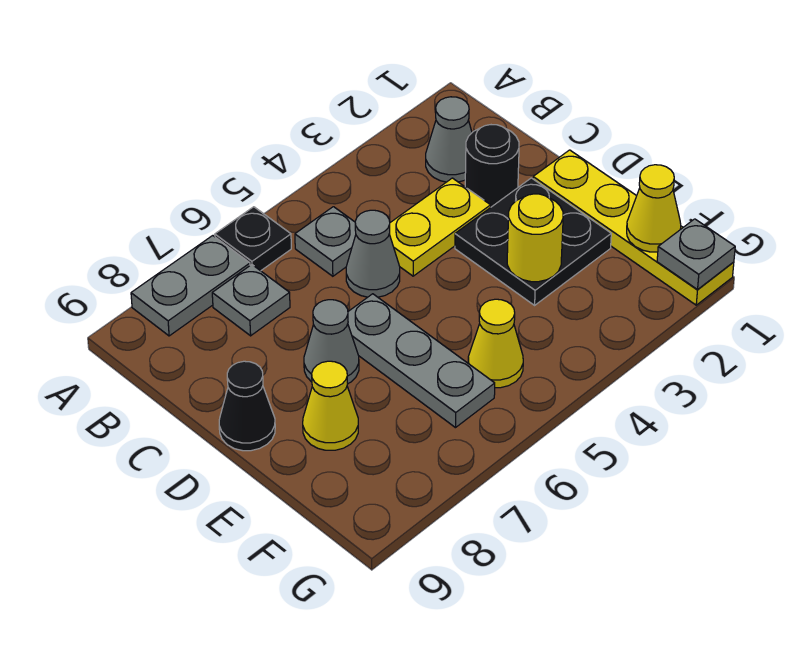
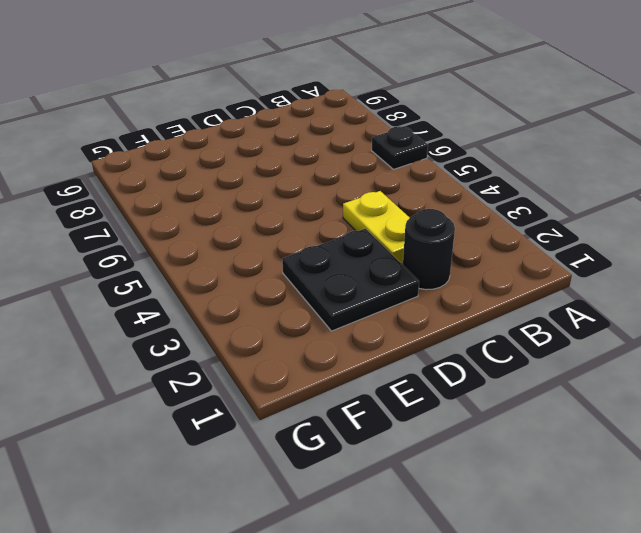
none -> grey plate A7:A8 level 1
none -> grey cone B2 level 1
none -> grey plate B5 level 1

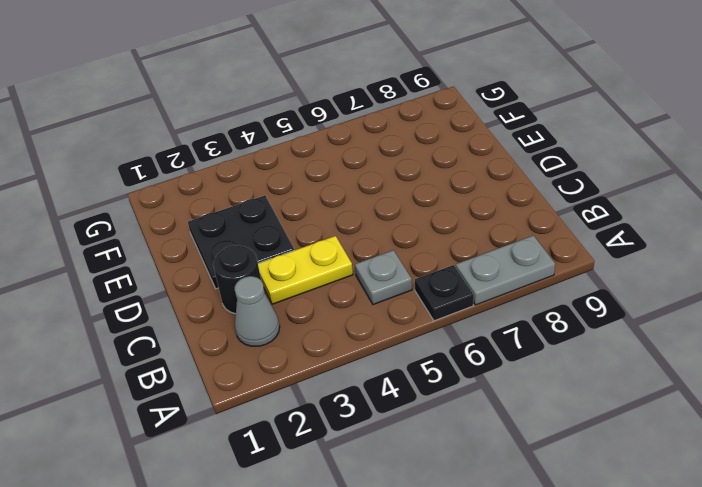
none -> grey plate B7 level 1
none -> grey cone C5 level 1
none -> yellow plate D1:G1 level 1

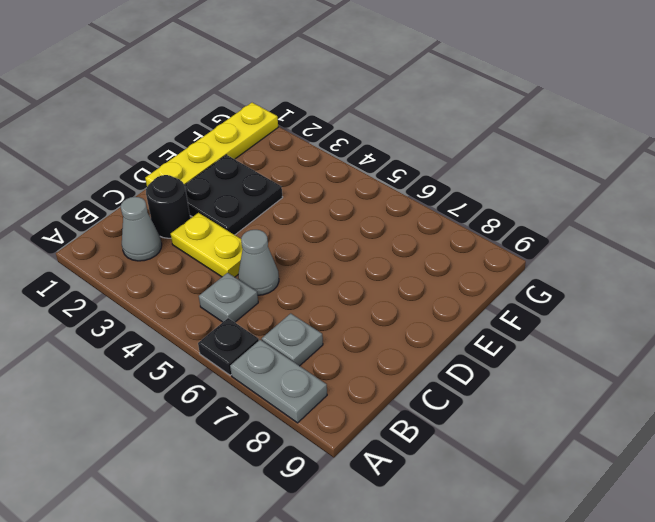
none -> grey plate D6:F6 level 1
none -> grey cone D7 level 1
none -> black cone D9 level 1

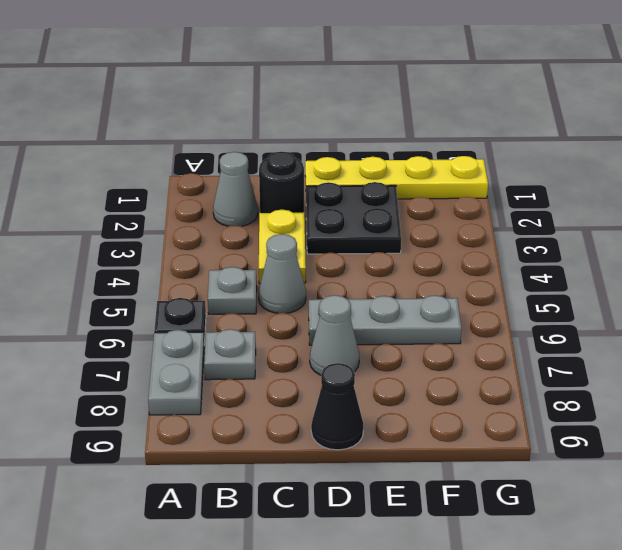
none -> yellow cone E8 level 1
none -> yellow cone F5 level 1
none -> yellow round brick E3 level 2

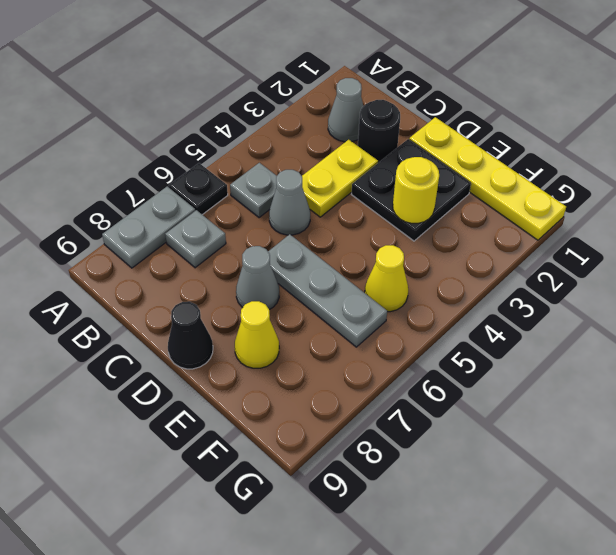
none -> yellow cone F1 level 2
none -> grey plate G1 level 2

